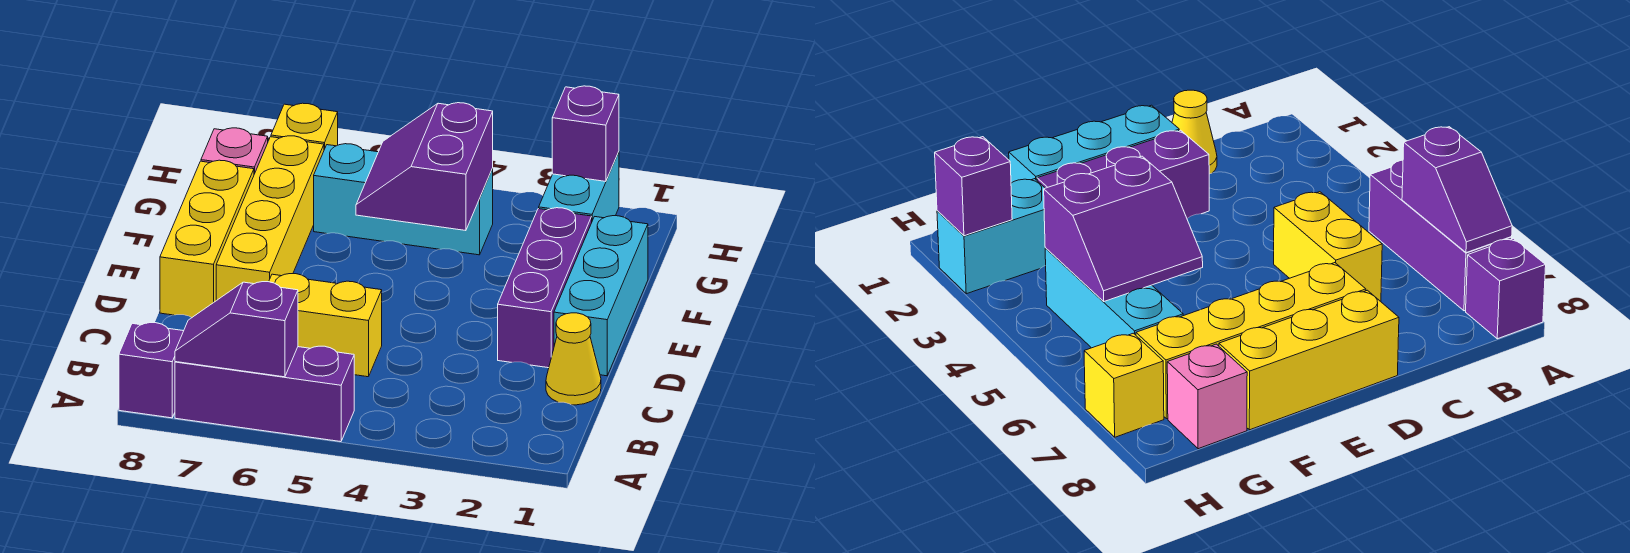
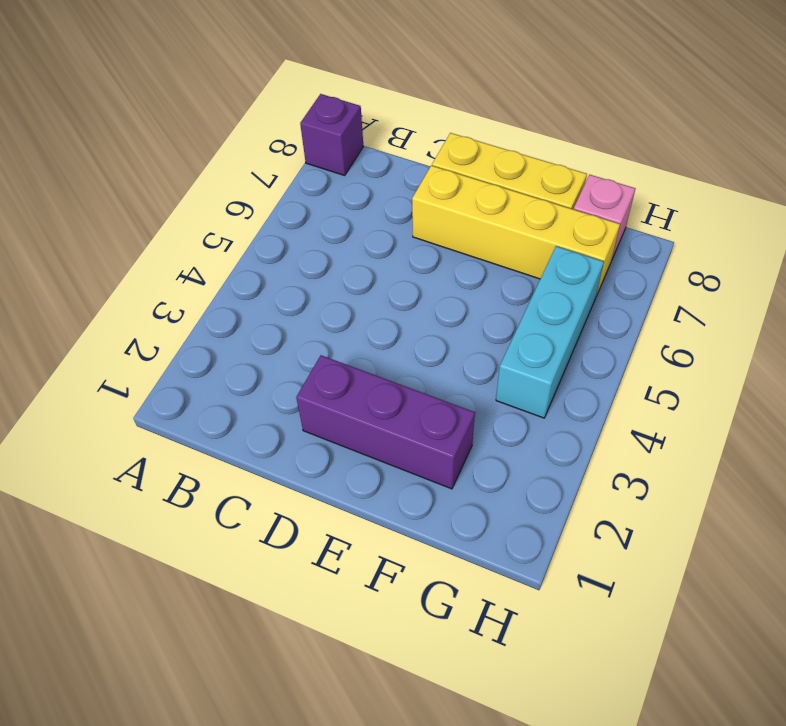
none -> purple brick A5:A7 level 1
none -> yellow cone C1 level 1
none -> yellow brick C5:C6 level 1

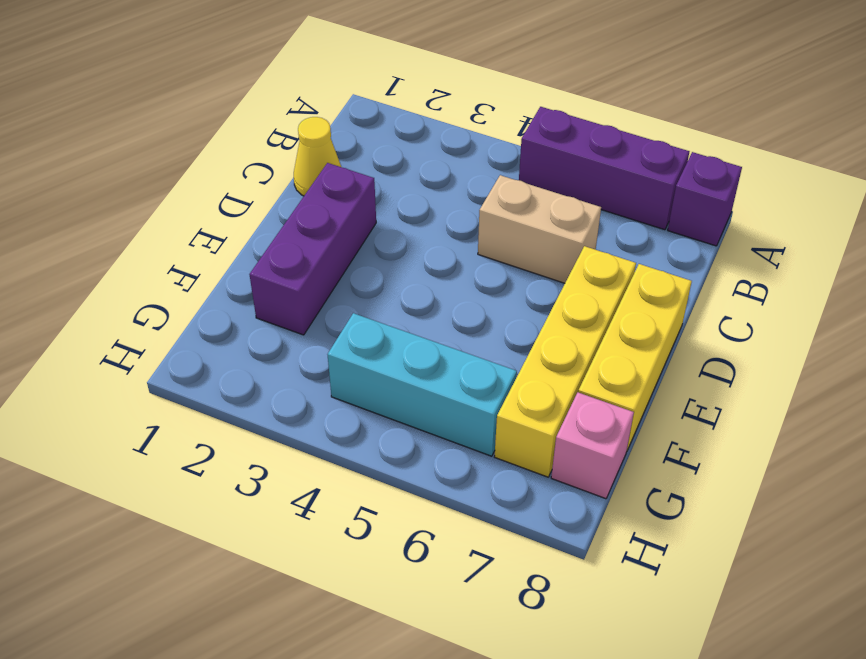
tan brick C5:C6 level 1 -> yellow brick C5:C6 level 1
none -> cyan brick D1:F1 level 1
none -> cyan brick G2:H2 level 1
none -> yellow brick H7 level 1

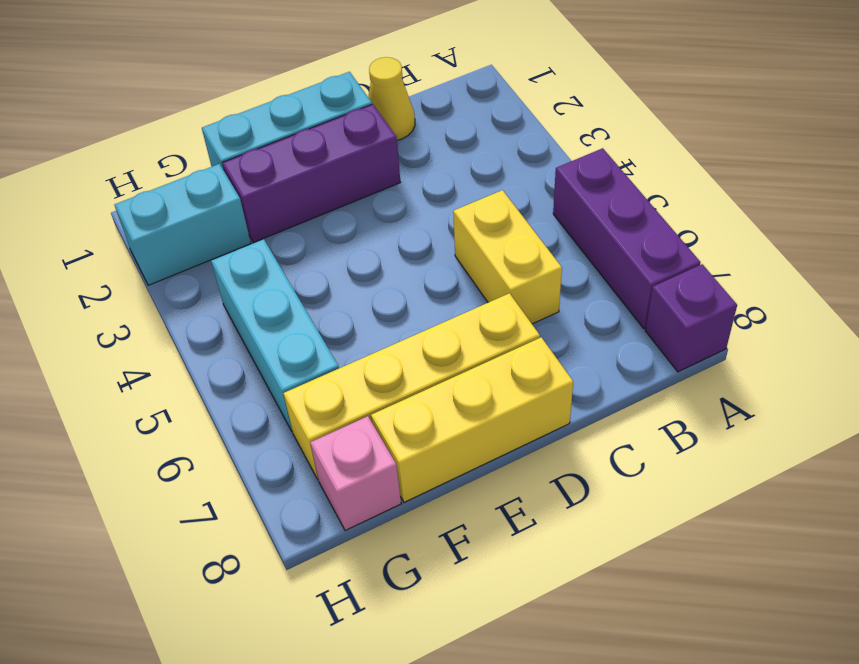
none -> yellow brick H7 level 1
none -> purple slope A6:A7 level 2 top 6
none -> purple slope F4:G5 level 2 top 4

